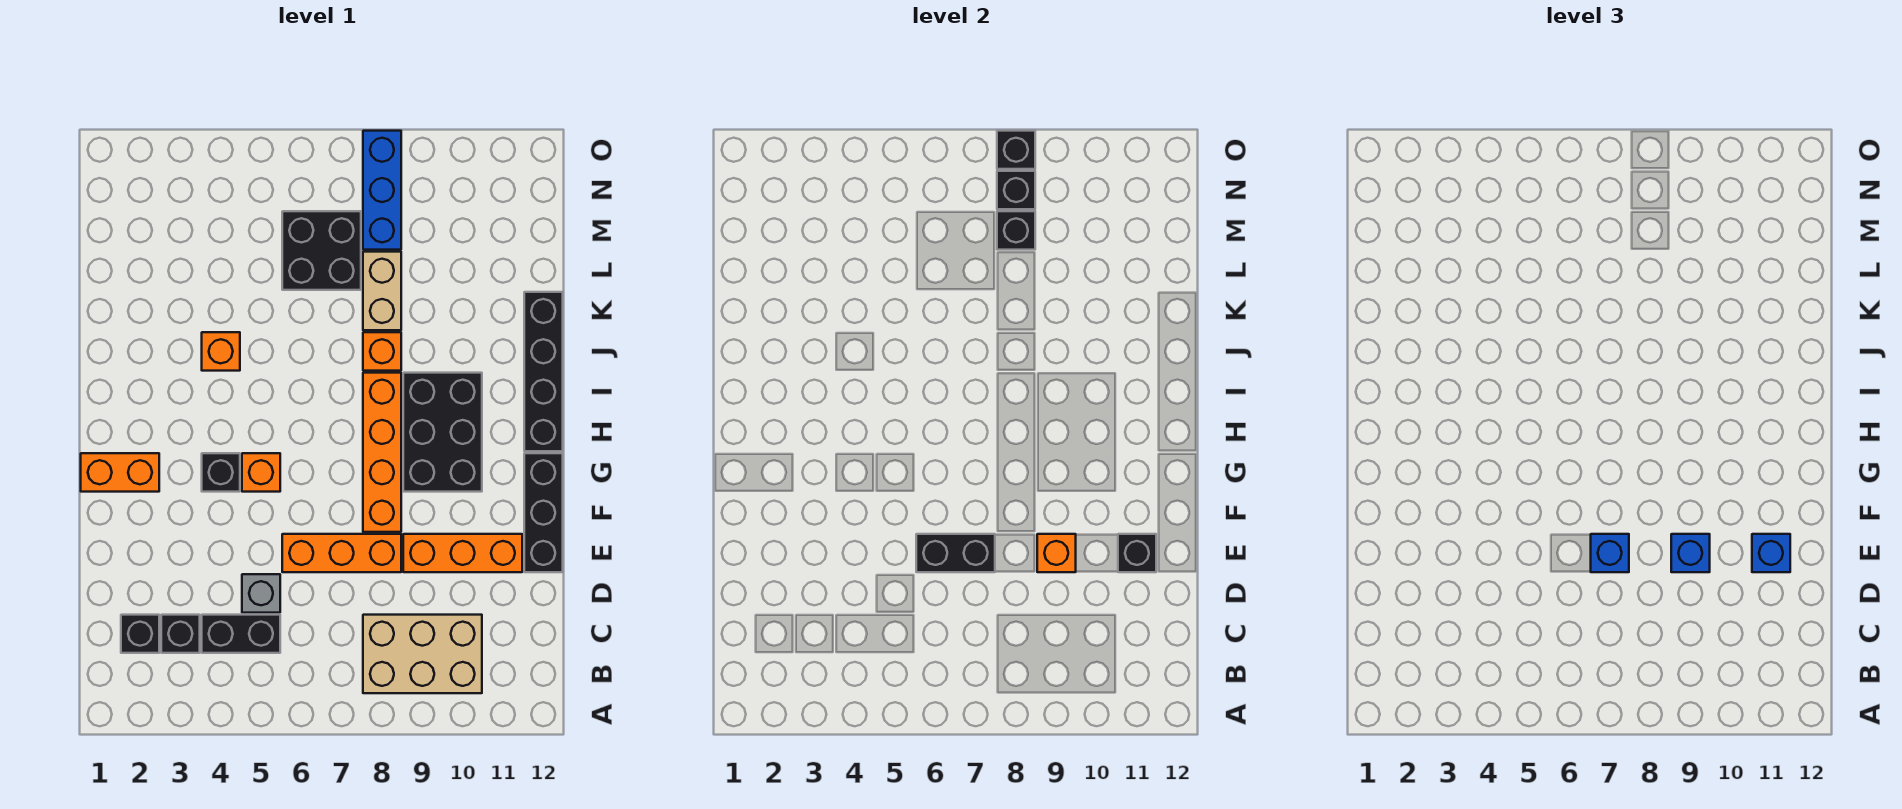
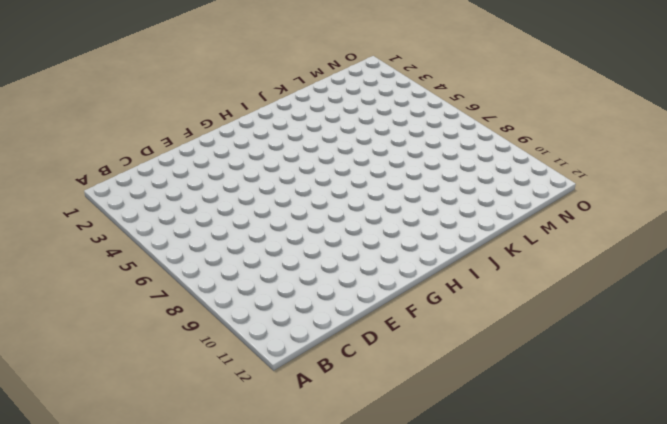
none -> tan brick B8:C10 level 1
none -> black brick C2 level 1
none -> black brick C3 level 1

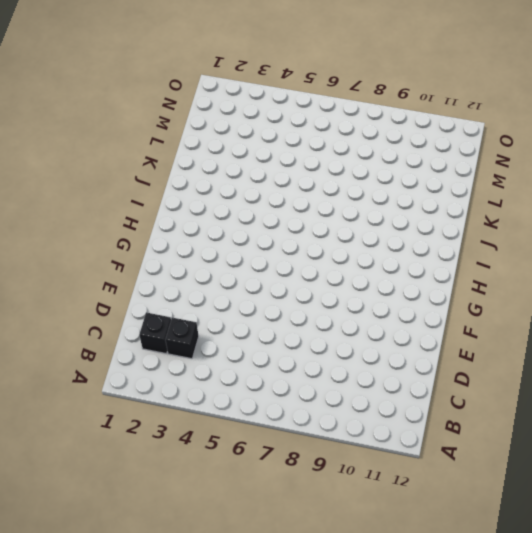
none -> tan brick B8:C10 level 1
none -> black brick C4:C5 level 1
none -> grey brick D5 level 1

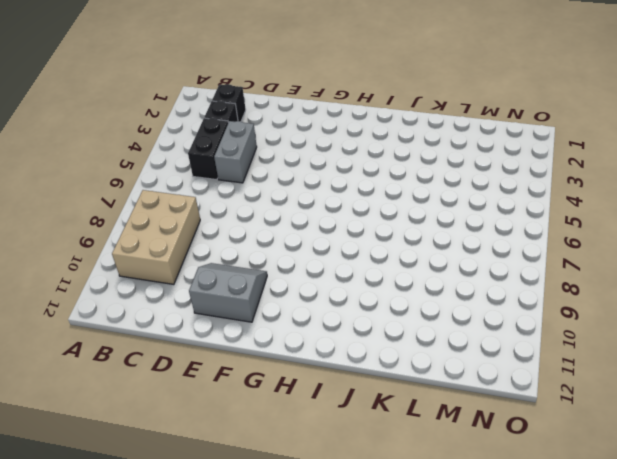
grey brick D4:D5 level 1 -> grey brick D5 level 1
grey slope E10:F11 level 1 top 11 -> orange brick E9:E11 level 1
none -> orange brick E6:E8 level 1
none -> black brick E12:G12 level 1
none -> orange brick F8:I8 level 1

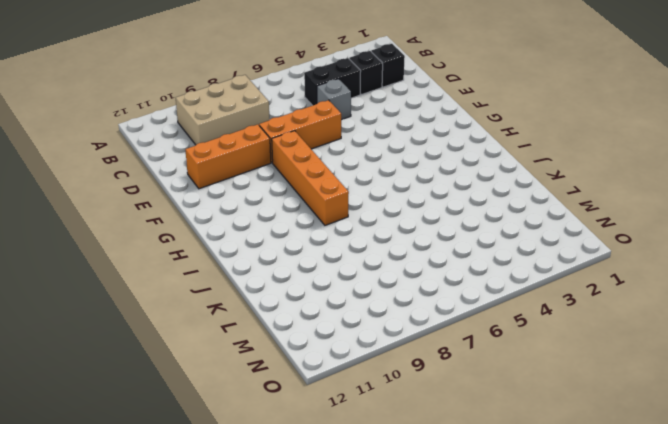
none -> black brick E12:G12 level 1
none -> orange brick G1:G2 level 1
none -> black brick G4 level 1

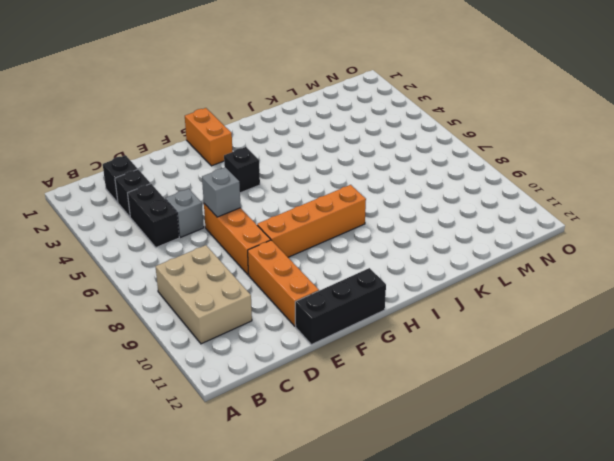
grey brick E6 level 2 -> black brick E6:E7 level 2
none -> orange brick G5 level 1
none -> black brick G9:I10 level 1
none -> black brick H12:K12 level 1

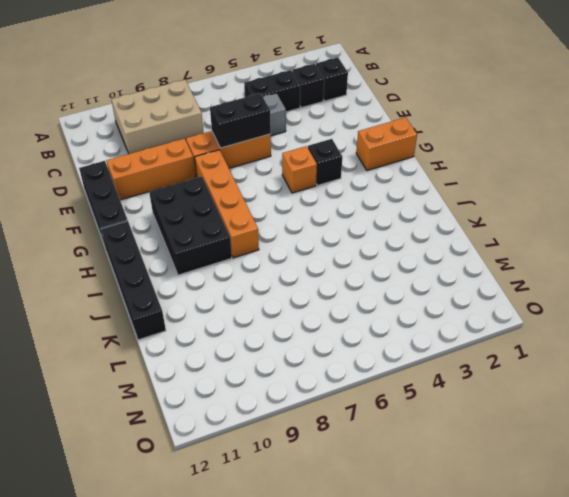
none -> orange brick J4 level 1
none -> orange brick J8 level 1
none -> tan brick K8:L8 level 1

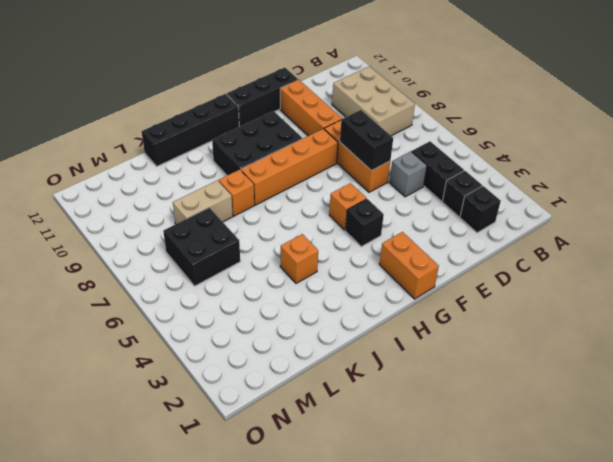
none -> blue brick M8:O8 level 1
none -> orange brick E9 level 2
none -> black brick E11 level 2

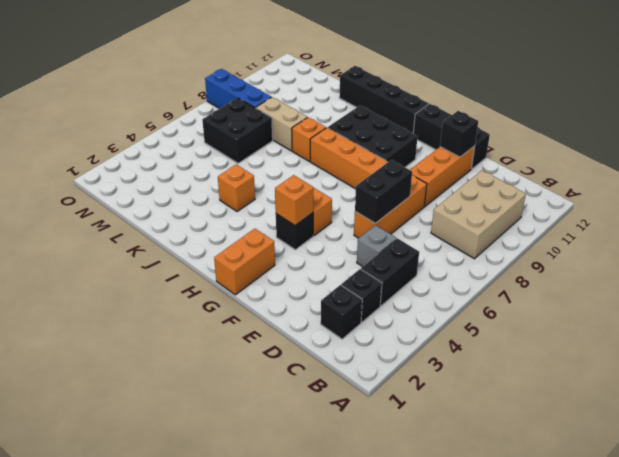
orange brick G4 level 2 -> orange brick E9 level 2
none -> black brick M8 level 2
none -> black brick N8 level 2
none -> black brick O8 level 2

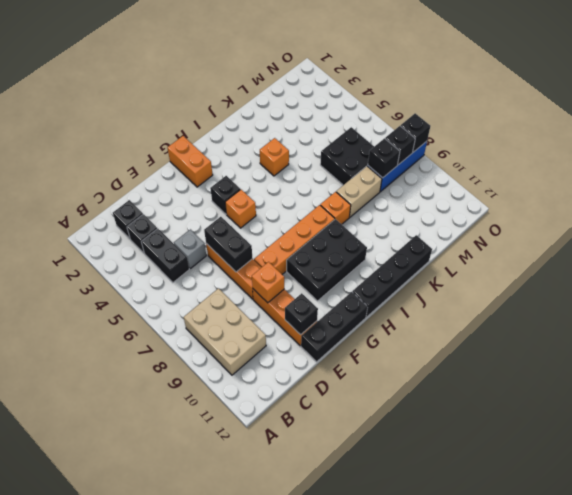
none -> blue brick E7 level 3
none -> blue brick E9 level 3
none -> blue brick E11 level 3

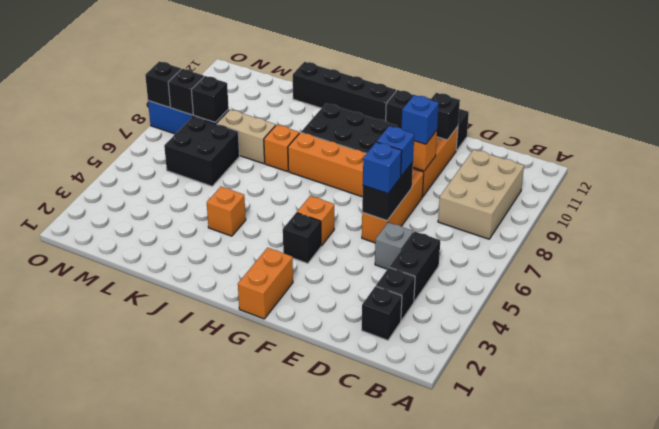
blue brick E6 level 3 -> blue brick E11 level 3

